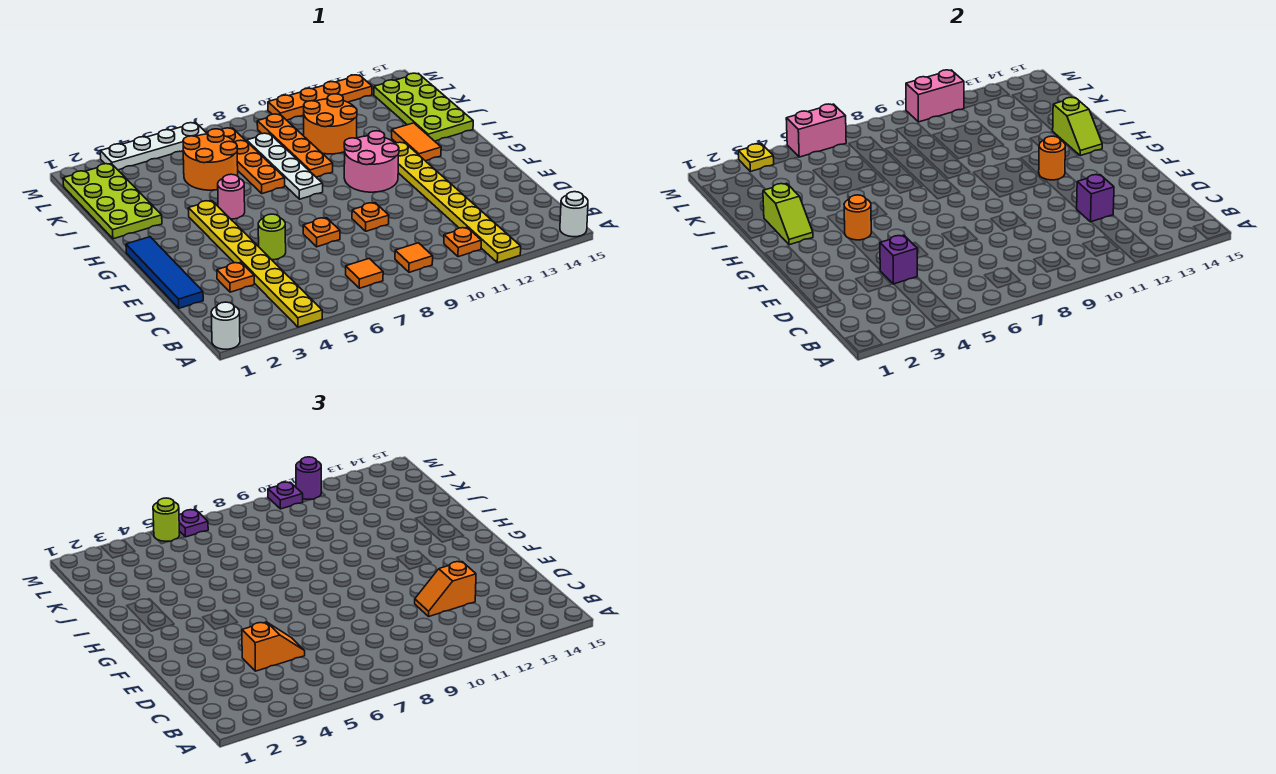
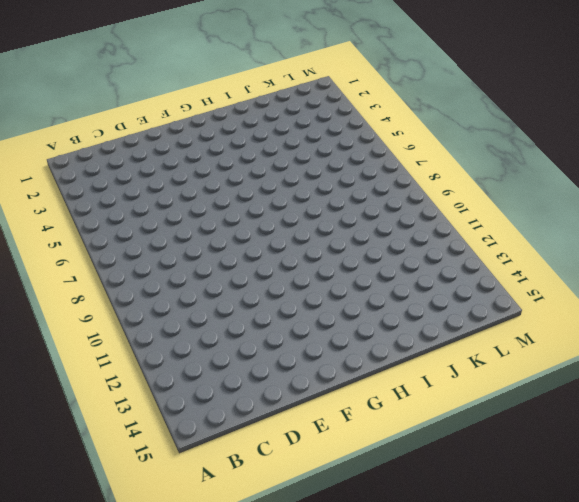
none -> white round brick A1 level 1
none -> yellow plate A4:H4 level 1
none -> yellow plate A12:H12 level 1
none -> white round brick A15 level 1

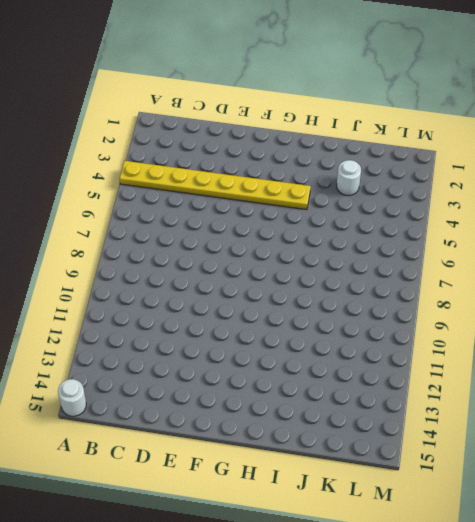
white round brick J3 level 1 -> white round brick A1 level 1
none -> yellow plate A12:H12 level 1
none -> orange tile B7 level 1
none -> orange tile B9 level 1
none -> orange plate B11 level 1

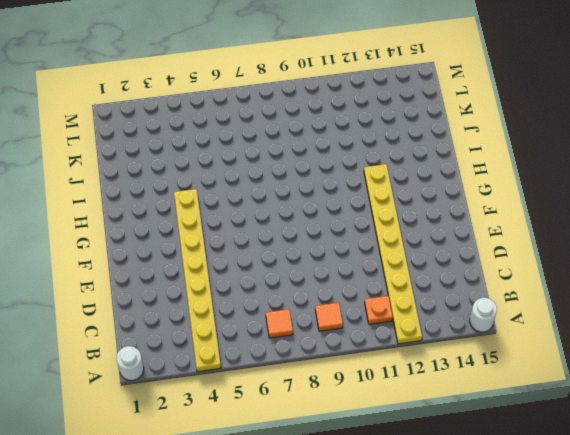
none -> blue tile D1:G1 level 1
none -> orange plate D3 level 1
none -> lime round brick E5 level 1
none -> orange plate E7 level 1

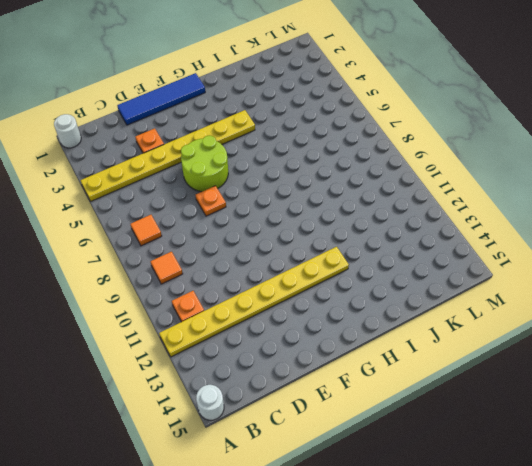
lime round brick E5:F6 level 1 -> lime round brick E5 level 1
none -> orange plate E9 level 1
none -> pink round brick G10:H11 level 1
none -> pink round brick H5 level 1
none -> white plate H8:K8 level 1

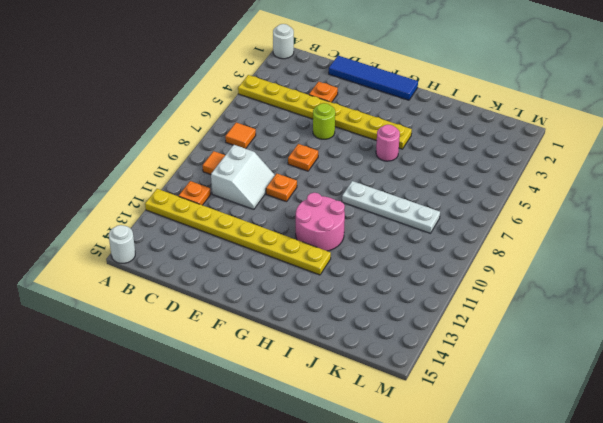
white slope C9:D10 level 1 top C -> none
none -> orange tile H13:I13 level 1
none -> lime plate I1:L2 level 1
none -> orange plate I7:L7 level 1
none -> orange plate I9:L9 level 1

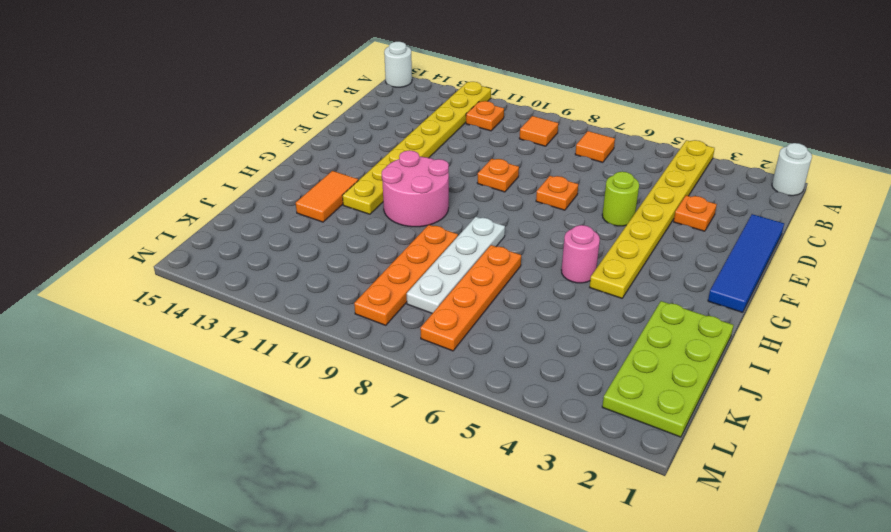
none -> lime plate I14:L15 level 1
none -> orange round brick J5:K6 level 1
none -> orange round brick J10:K11 level 1
none -> white plate M3:M6 level 1

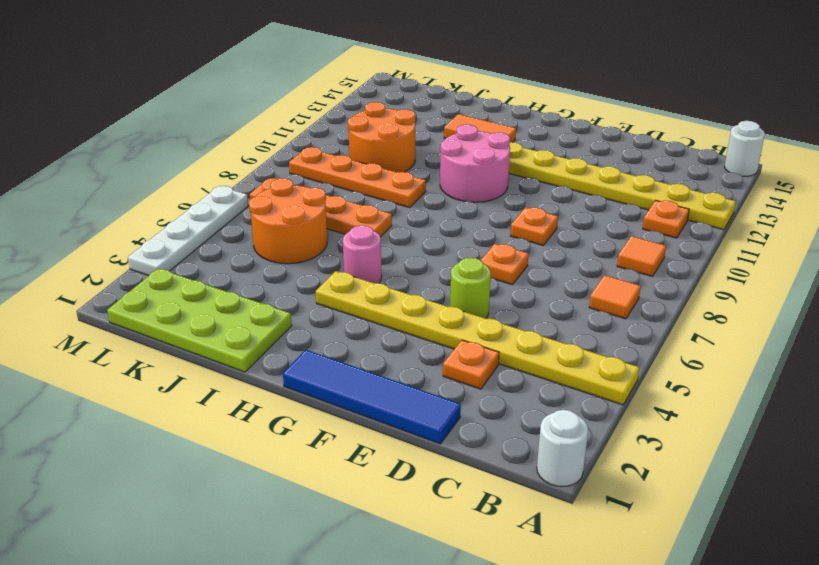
none -> white plate H8:K8 level 1
none -> lime plate I14:L15 level 1
none -> orange plate M10:M13 level 1
none -> purple brick D4 level 2

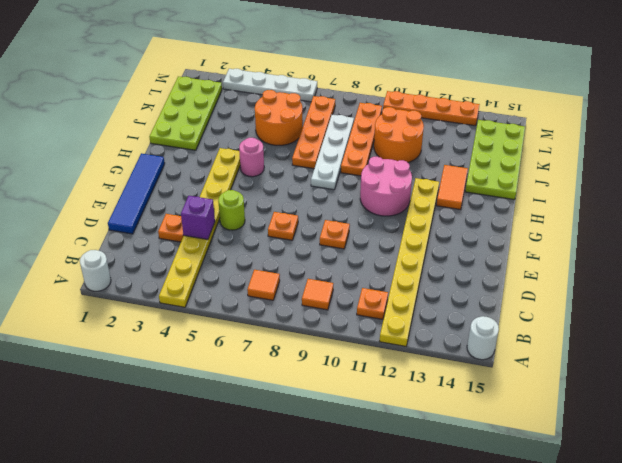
none -> purple brick D12 level 2
none -> orange round brick G4 level 2
none -> orange round brick G12 level 2
none -> lime slope H2:I2 level 2 top I

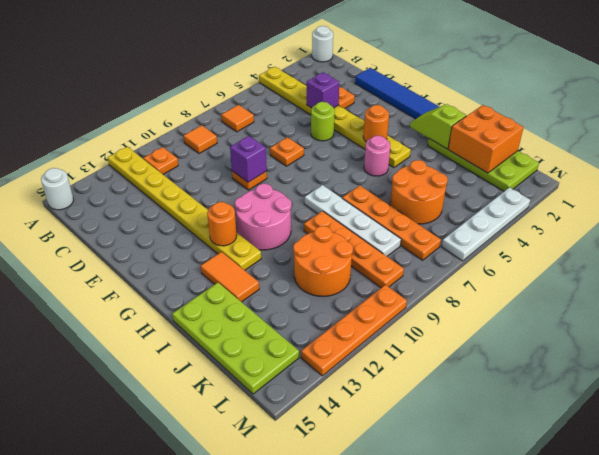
purple brick E9 level 2 -> purple brick D12 level 2
orange brick J1:K2 level 2 -> none
none -> lime slope H14:I14 level 2 top I
none -> yellow plate M3 level 2
none -> pink brick M5:M6 level 2
none -> pink brick M10:M11 level 2

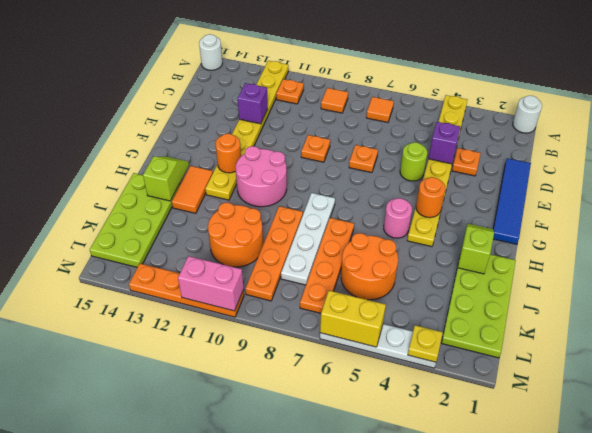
yellow brick M5:M6 level 2 -> pink brick M5:M6 level 2
none -> orange slope D4:D5 level 3 top 4
none -> orange slope D11:D12 level 3 top 12
none -> lime round brick M5 level 3
none -> purple plate M6 level 3

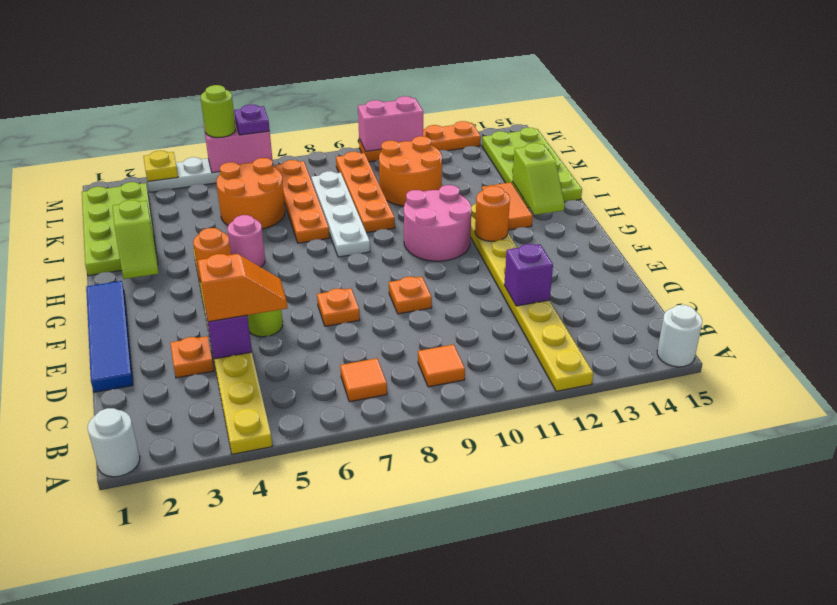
none -> orange plate B11 level 1
none -> orange slope D11:D12 level 3 top 12
none -> purple plate M10 level 3
none -> purple round brick M11 level 3

